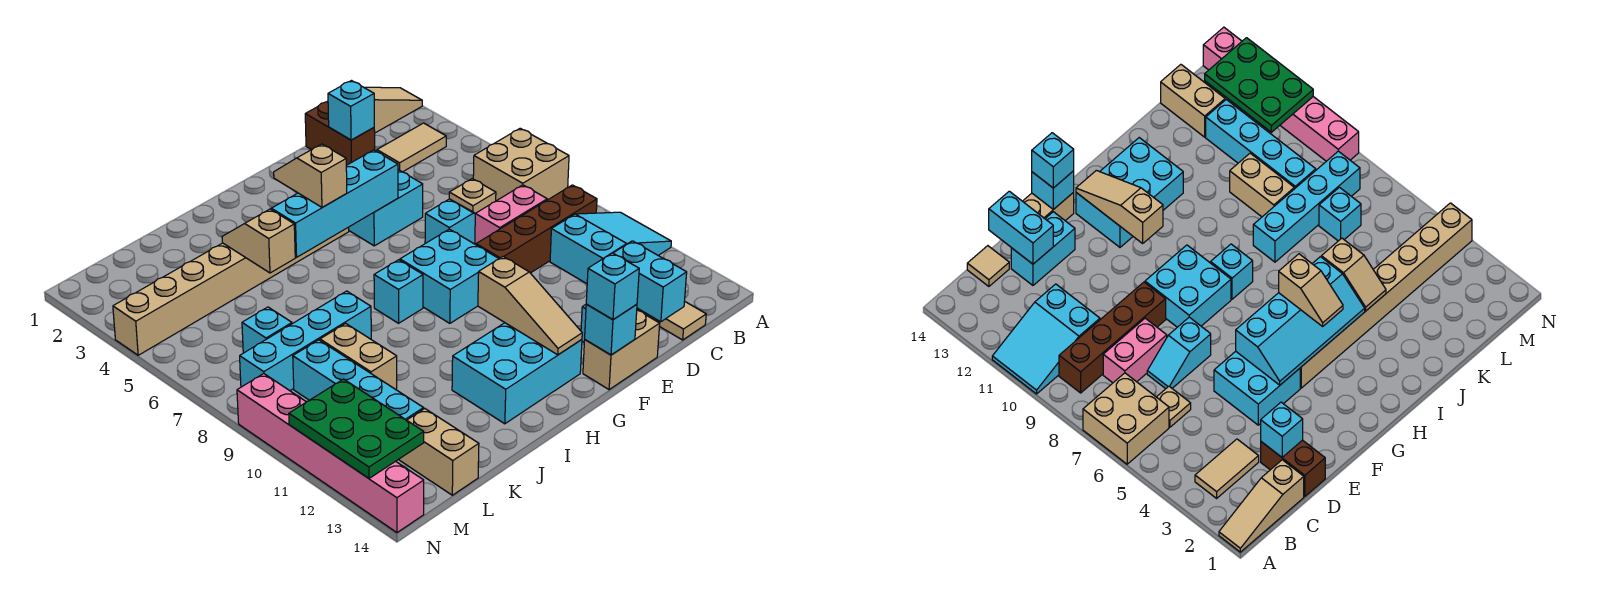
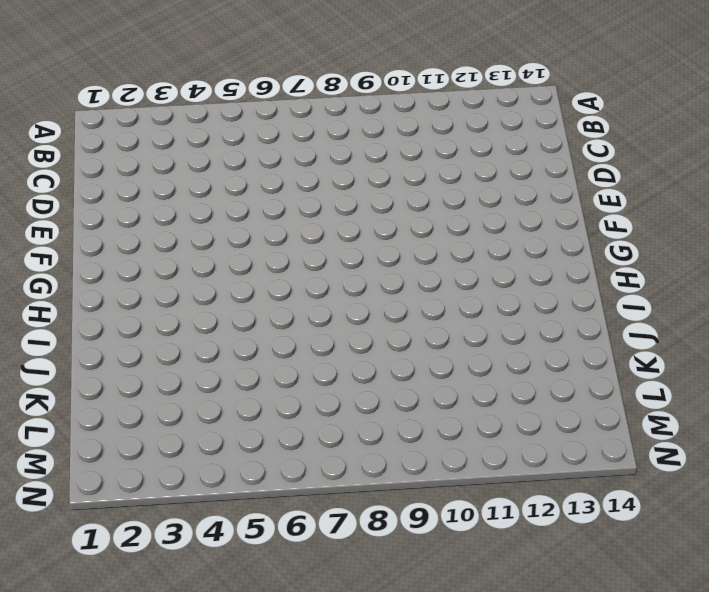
none -> tan slope A1:C1 level 1 top C
none -> tan brick A6:B7 level 1
none -> cyan slope A10:C11 level 1 top C
none -> tan tile B3:C3 level 1

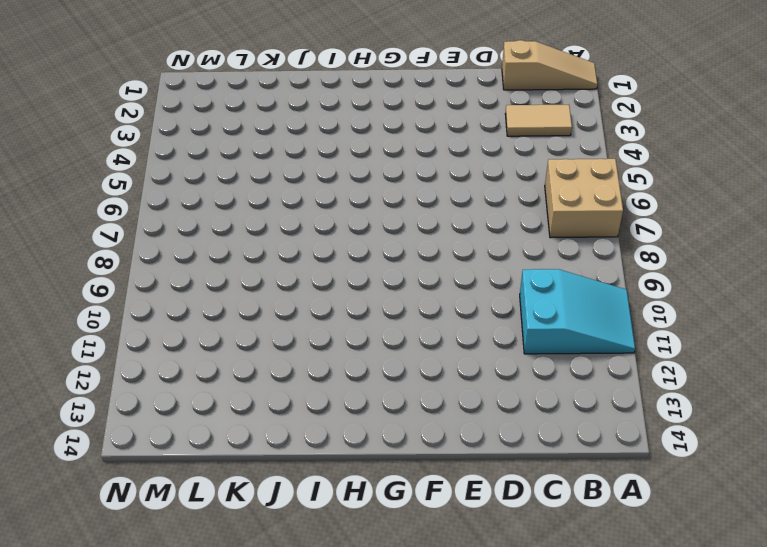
none -> brown brick B9:E9 level 1
none -> tan plate C6 level 1
none -> pink brick C8:D8 level 1
none -> tan tile C14 level 1

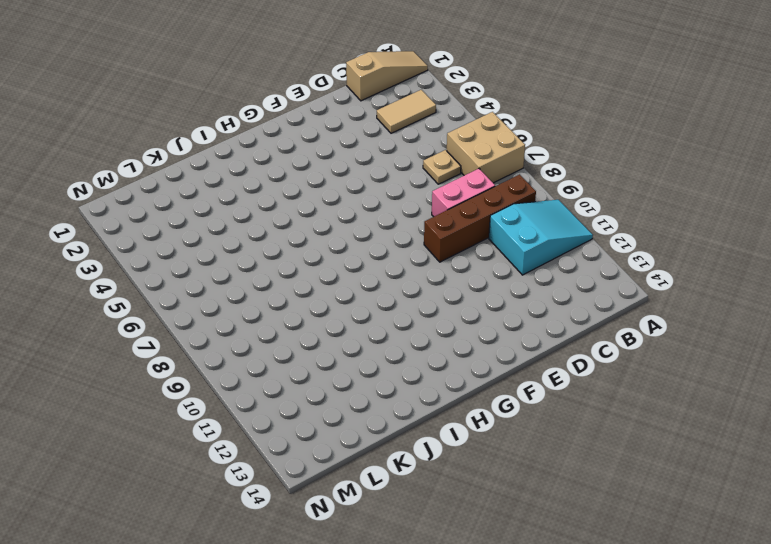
none -> tan tile C14 level 1
none -> brown brick D1:D2 level 1
none -> cyan slope D7:E7 level 1 top E
none -> cyan brick D13:E13 level 1

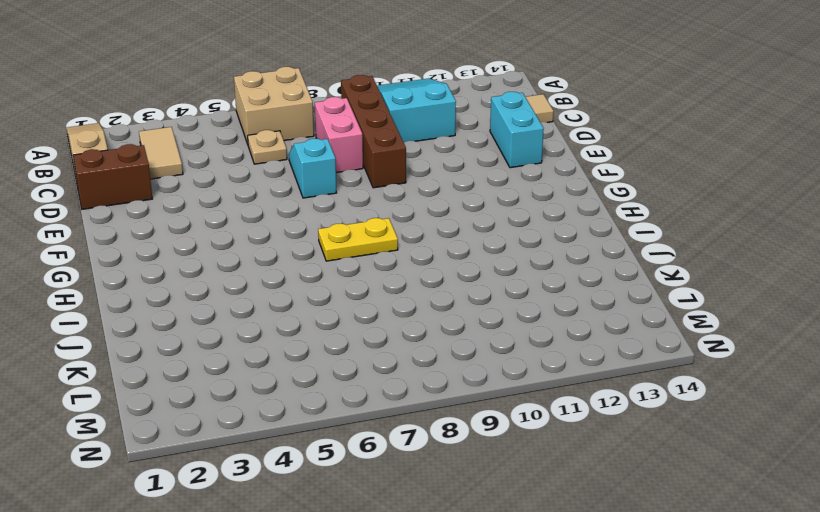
yellow plate H7:H8 level 1 -> cyan brick H8 level 1
none -> cyan brick E4:F5 level 1
none -> tan brick E14:F14 level 1
none -> cyan brick F8:G9 level 1
none -> tan brick G4:N4 level 1

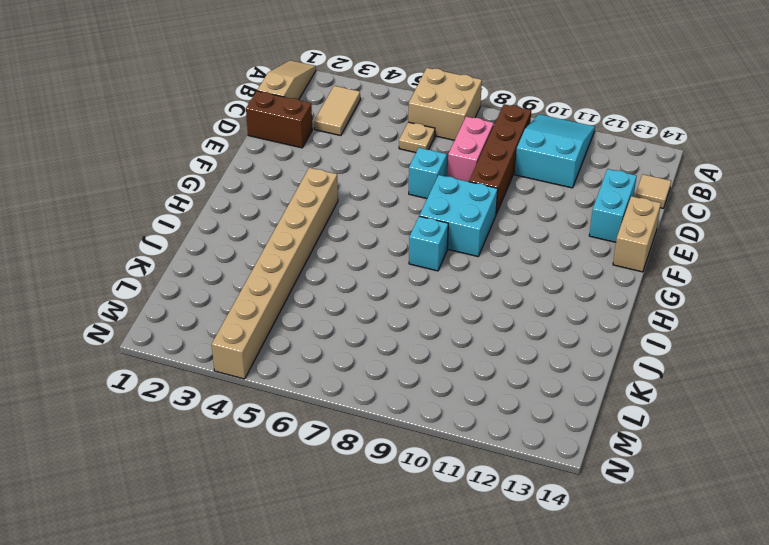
none -> cyan brick E4:F5 level 1
none -> cyan brick G12:I13 level 1
none -> cyan brick J8:M8 level 1
none -> tan brick K9:K10 level 1

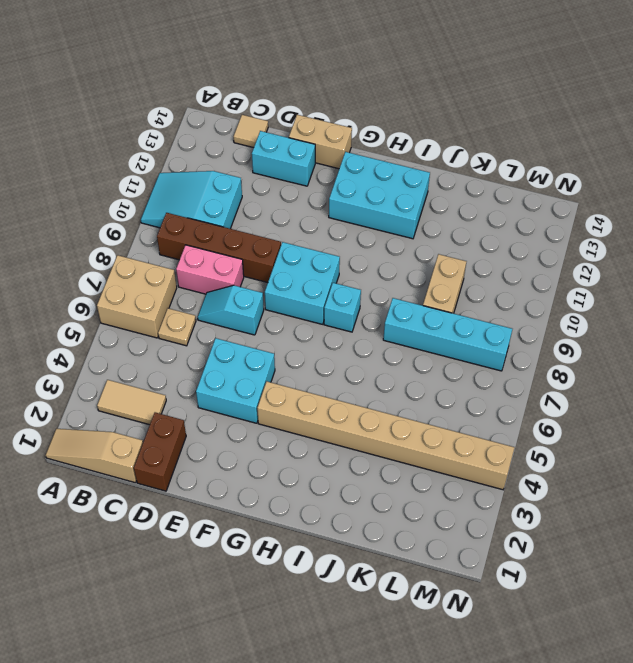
none -> cyan brick L7 level 1
none -> cyan brick L9:L12 level 1
none -> tan brick L13:L14 level 1
none -> pink brick N9:N14 level 1

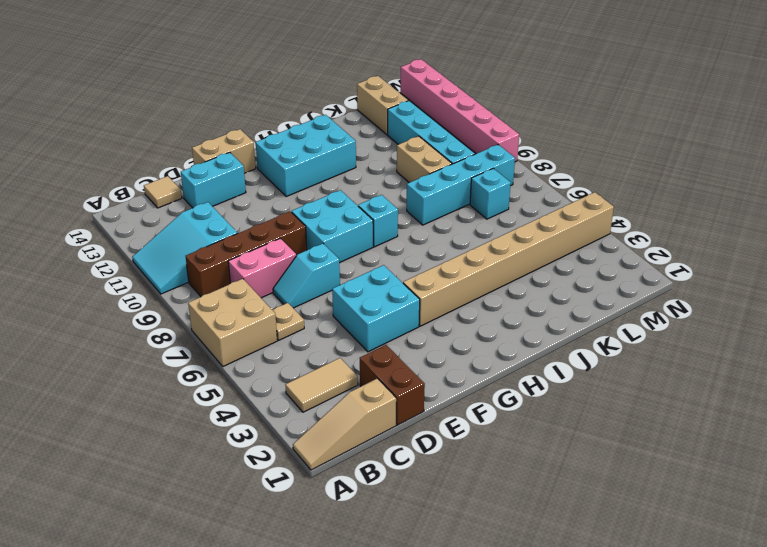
none -> cyan brick D2 level 2
none -> cyan brick D13:D14 level 2
none -> cyan slope F4:I5 level 2 top 5
none -> cyan brick F14 level 2

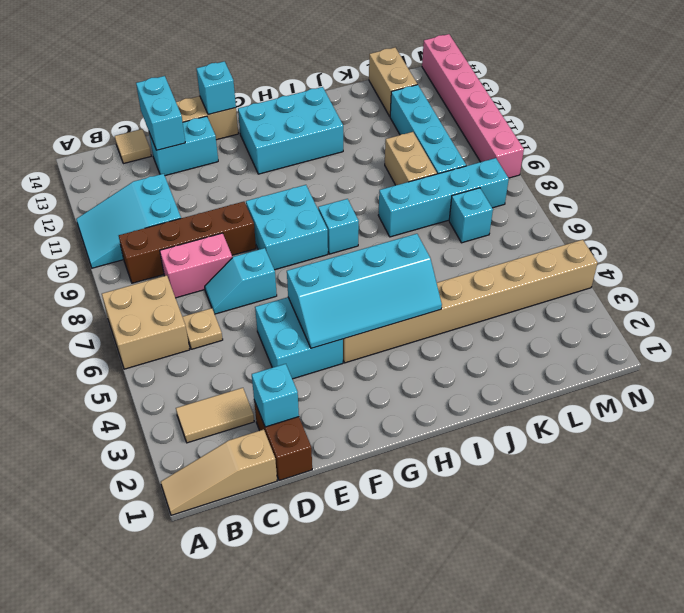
none -> tan slope G11:G13 level 2 top 11
none -> tan slope J4:J5 level 2 top 5
none -> green plate M11:N13 level 2
none -> cyan brick F14 level 3

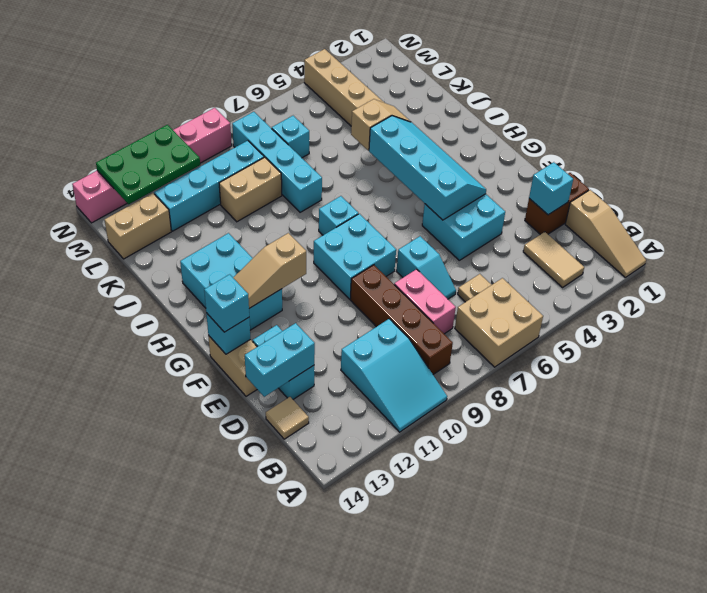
none -> tan slope H4:H5 level 3 top 5

